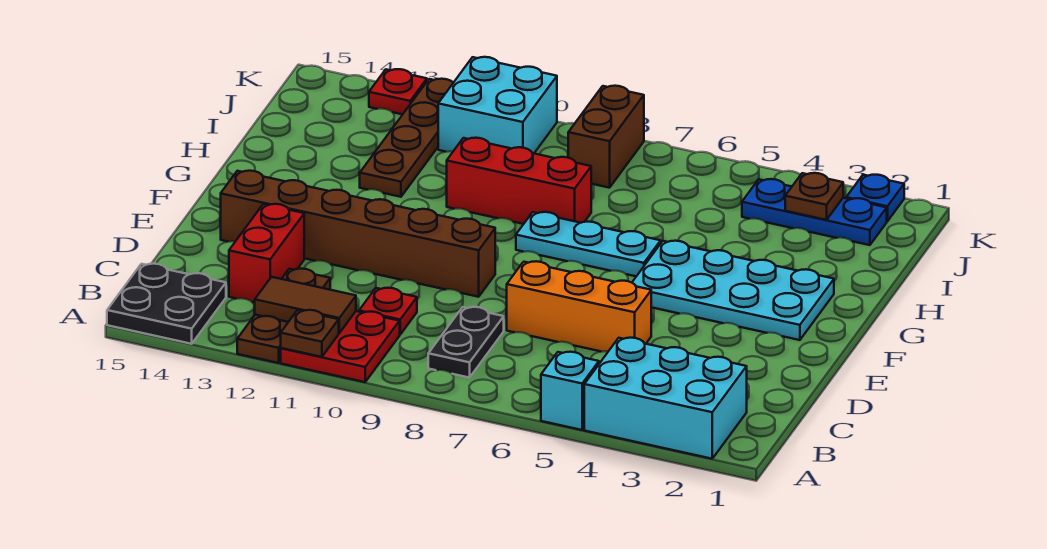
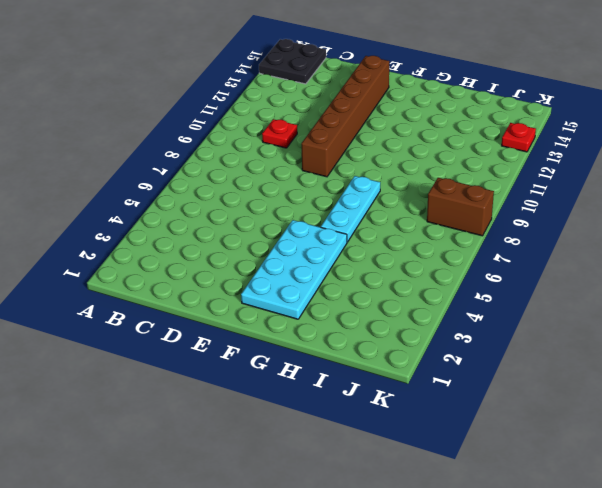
none -> cyan brick A2:B4 level 1
none -> cyan brick A5 level 1
none -> red plate A10:B11 level 1

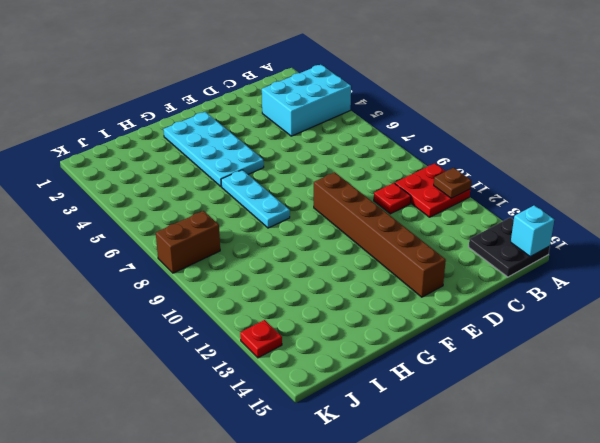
cyan brick A3:C4 level 1 -> cyan brick A2:B4 level 1
cyan brick A15 level 2 -> cyan brick A5 level 1
none -> brown plate A12:C12 level 1
none -> black plate B8:C8 level 1
none -> red brick C13:D13 level 1

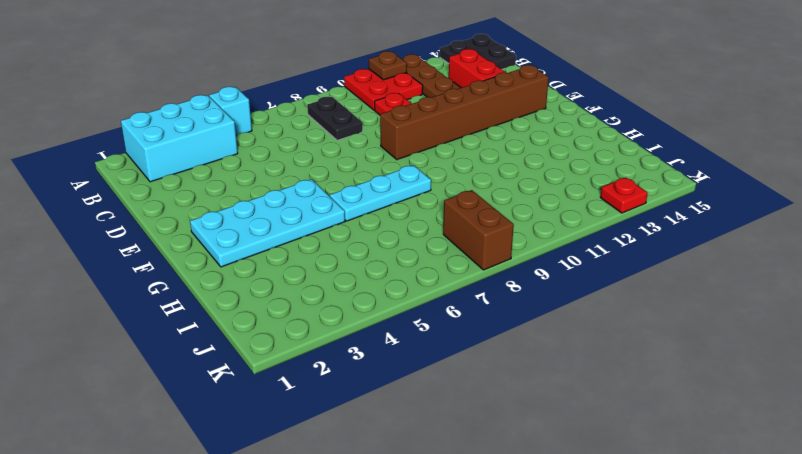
none -> orange brick D5:D7 level 1
none -> red brick H8:H10 level 1
none -> brown plate H12:K12 level 1

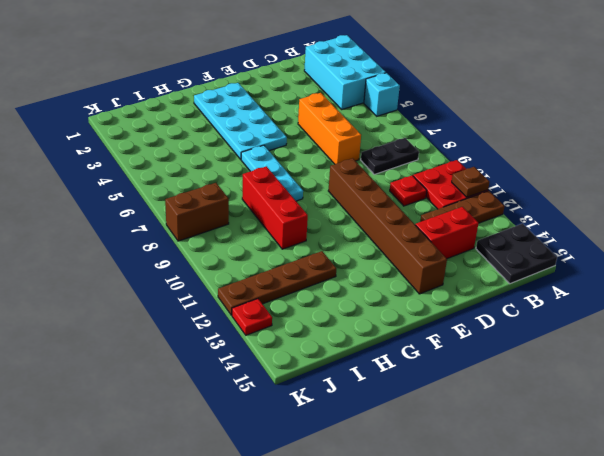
none -> blue plate J2:J4 level 1
none -> cyan brick J10:K11 level 1
none -> blue plate K2 level 1

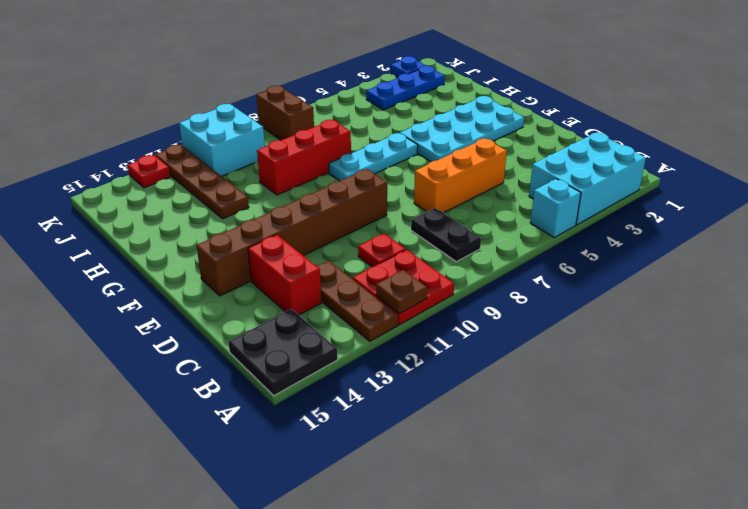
none -> brown tile B11:B12 level 2
none -> brown plate J3 level 2

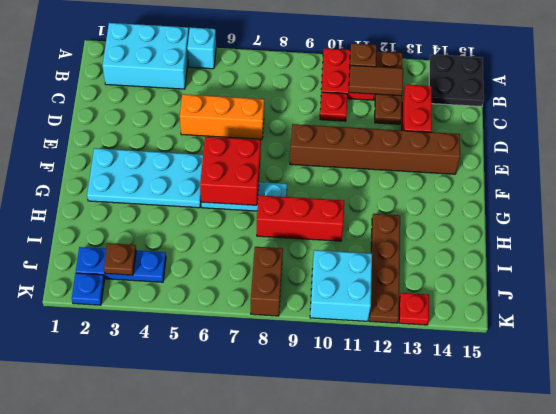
red brick F6:G7 level 2 -> none
none -> black plate B8:C8 level 1

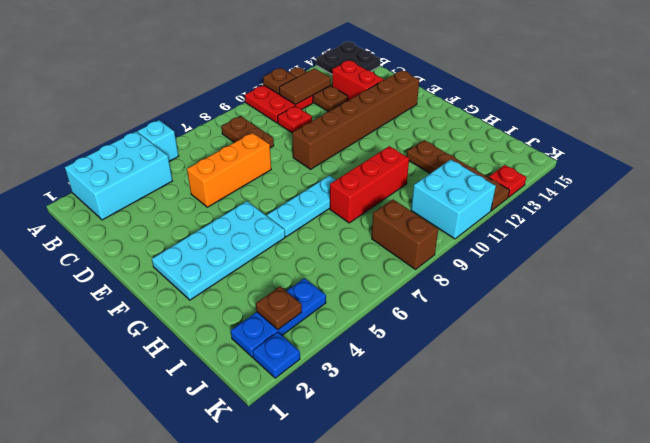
brown plate B8:C8 level 1 -> black plate B8:C8 level 1

